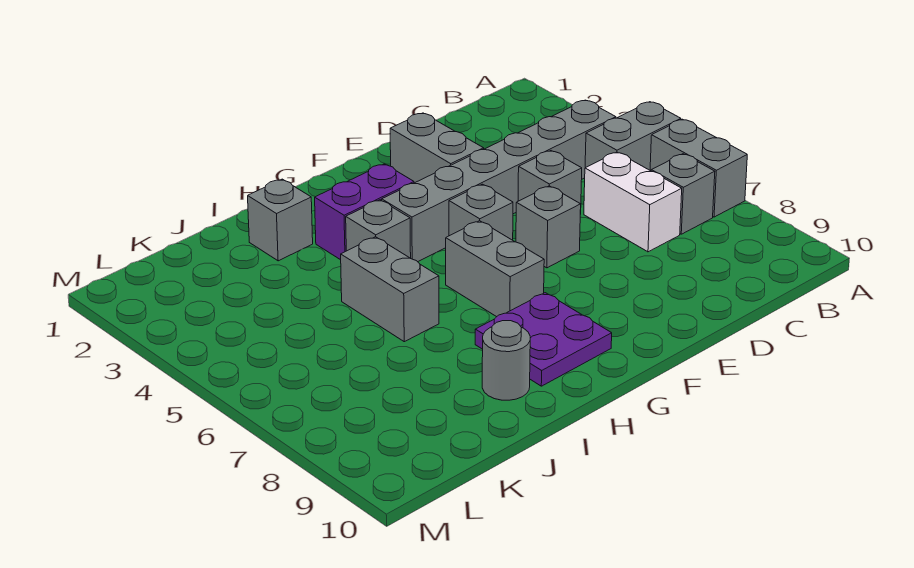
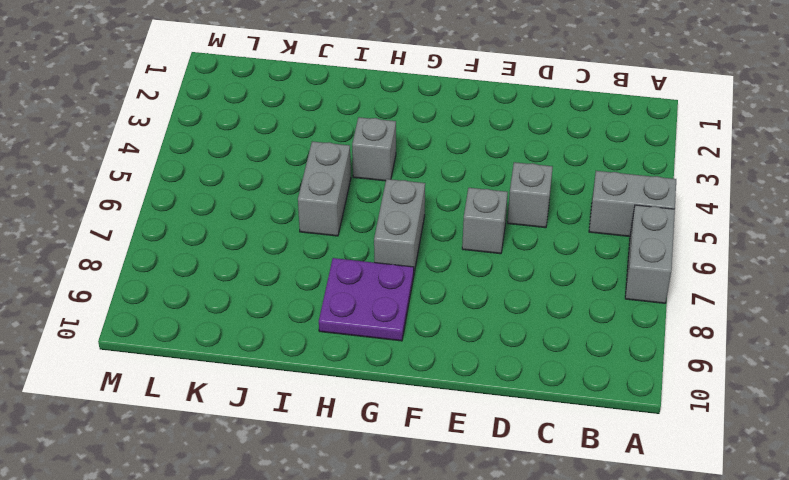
none -> grey brick B4:G4 level 1
none -> grey brick B7 level 1
none -> white brick C6:C7 level 1

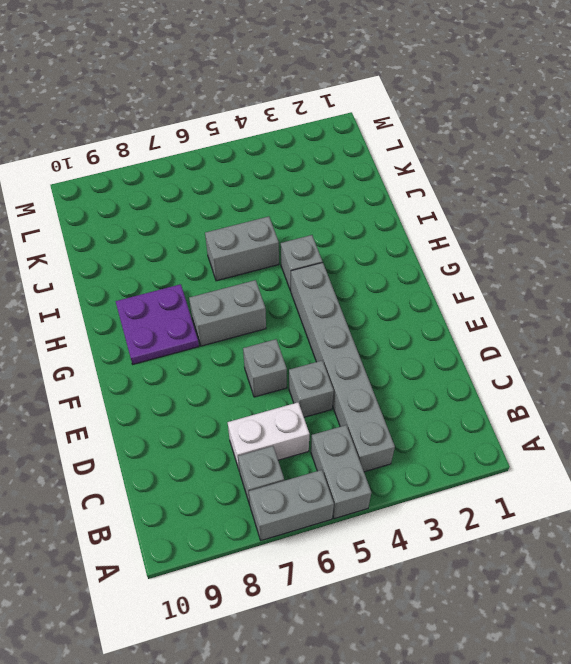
none -> grey brick E2:E3 level 1
none -> grey brick F5 level 1
none -> purple brick G3:H3 level 1

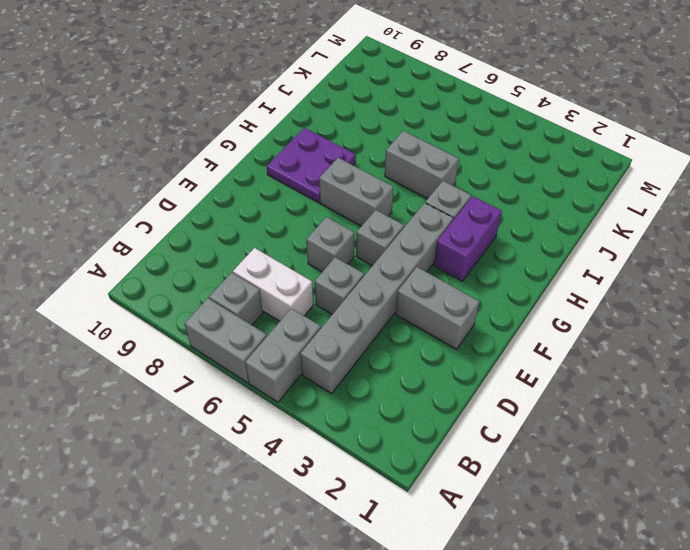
none -> grey brick I2 level 1
none -> grey round brick I9 level 1

